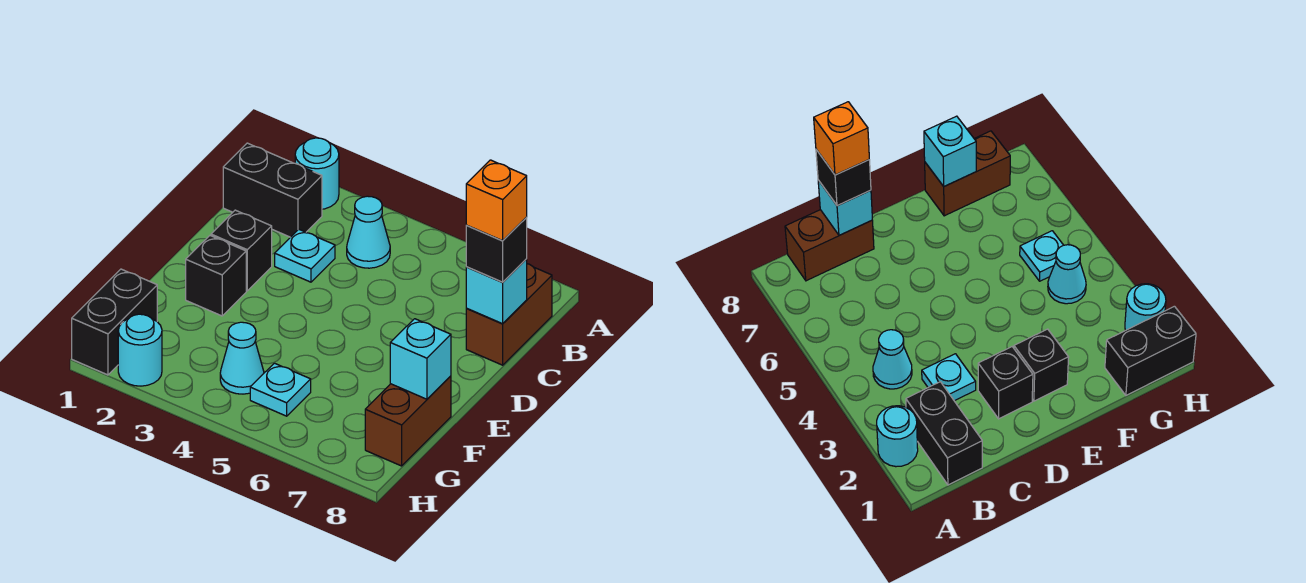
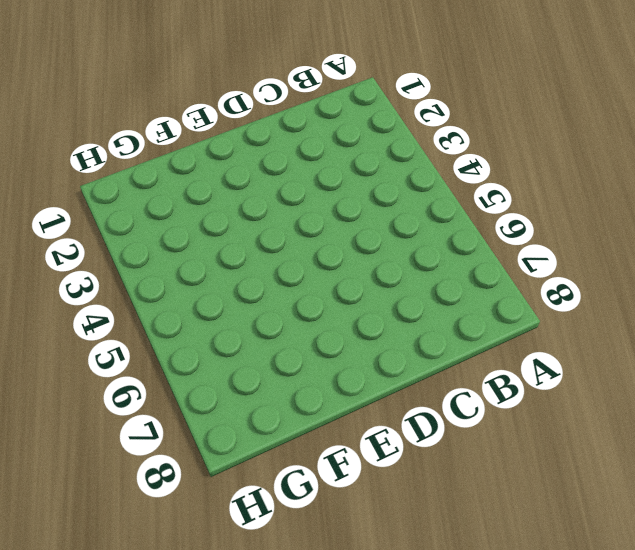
none -> cyan round brick A2 level 1
none -> black brick B1:B2 level 1
none -> cyan cone B4 level 1

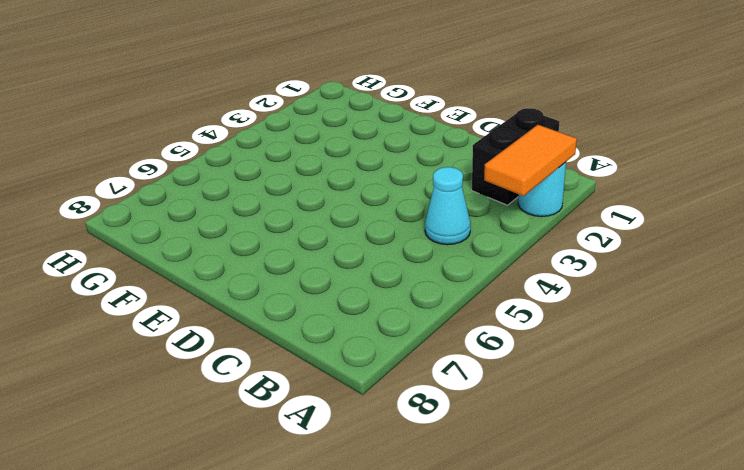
orange tile A2:A3 level 2 -> none
none -> brown brick B8:C8 level 1
none -> cyan plate C3 level 1
none -> black brick D2 level 1

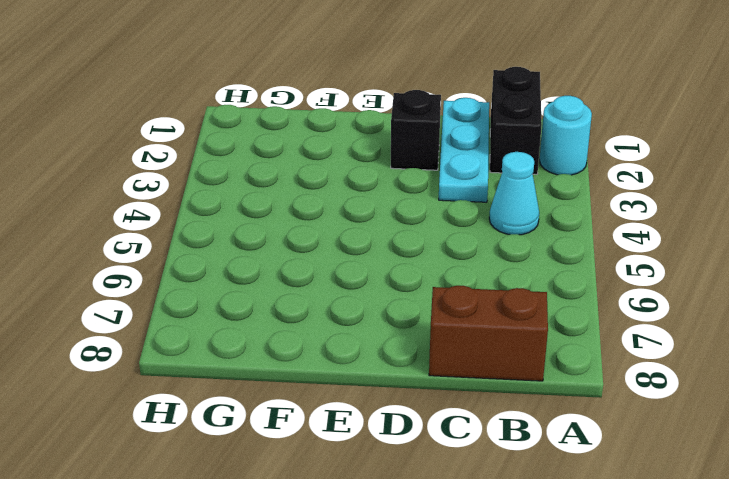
cyan plate C1:C3 level 1 -> cyan plate C3 level 1
none -> black brick E2 level 1
none -> brown brick F8:G8 level 1
none -> black brick G1:H1 level 1

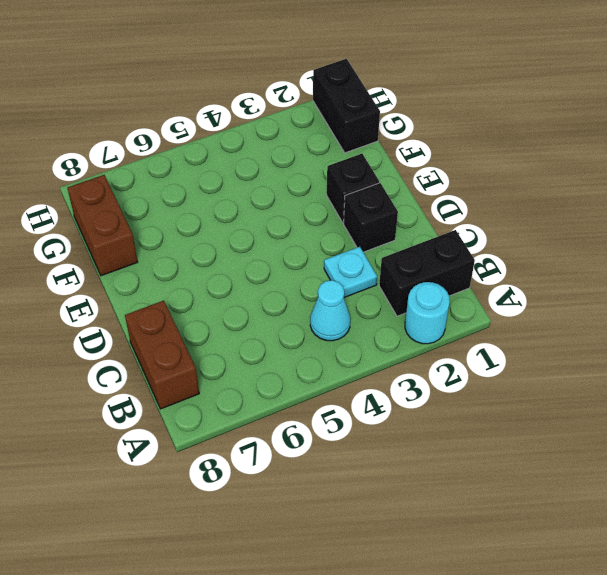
none -> cyan cone G4 level 1
none -> cyan plate G5 level 1
none -> cyan round brick H2 level 1

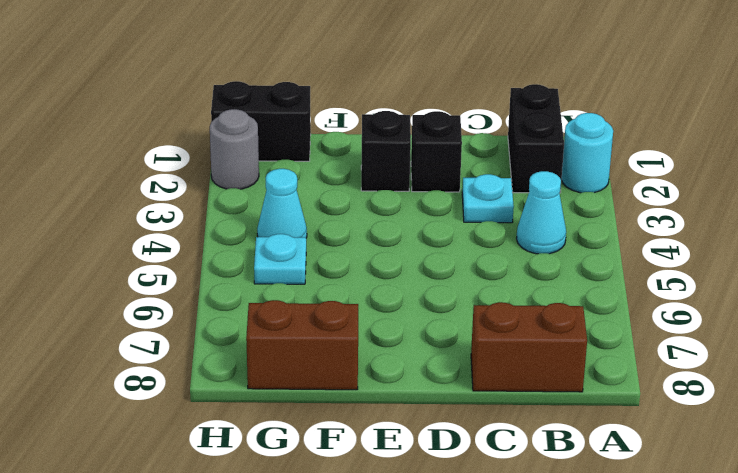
grey round brick H2 level 1 -> cyan round brick H2 level 1
none -> cyan brick C8 level 2
none -> cyan brick F8 level 2
none -> black brick C8 level 3

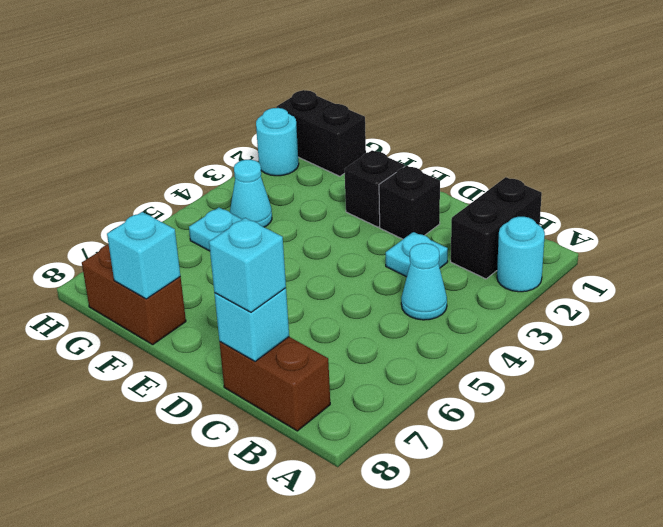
cyan brick C8 level 3 -> black brick C8 level 3
none -> orange brick C8 level 4

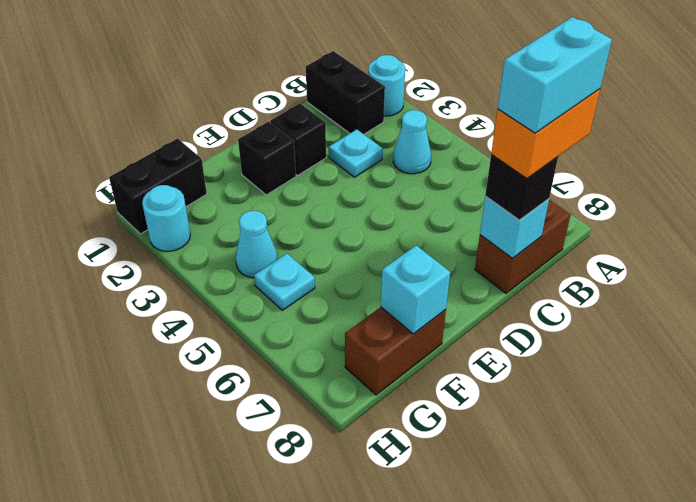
orange brick B8:C8 level 4 -> orange brick C8 level 4
cyan brick B8:C8 level 5 -> none

